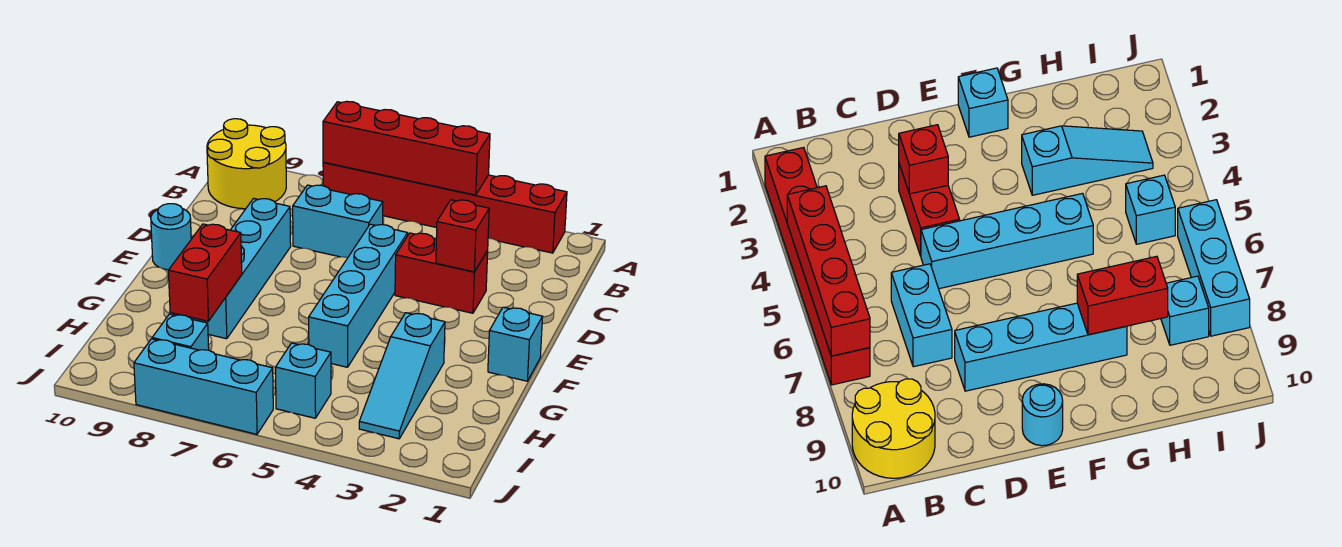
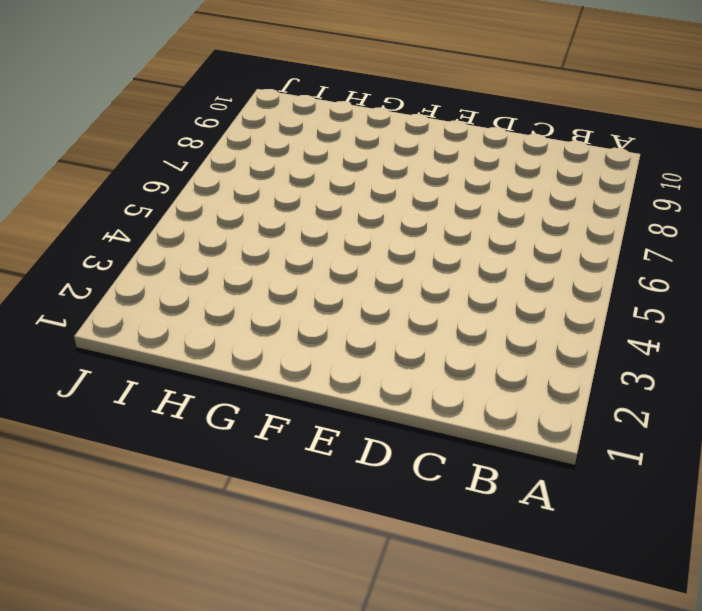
none -> red brick A2:A7 level 1
none -> yellow round brick A9:B10 level 1
none -> cyan brick C6:C7 level 1

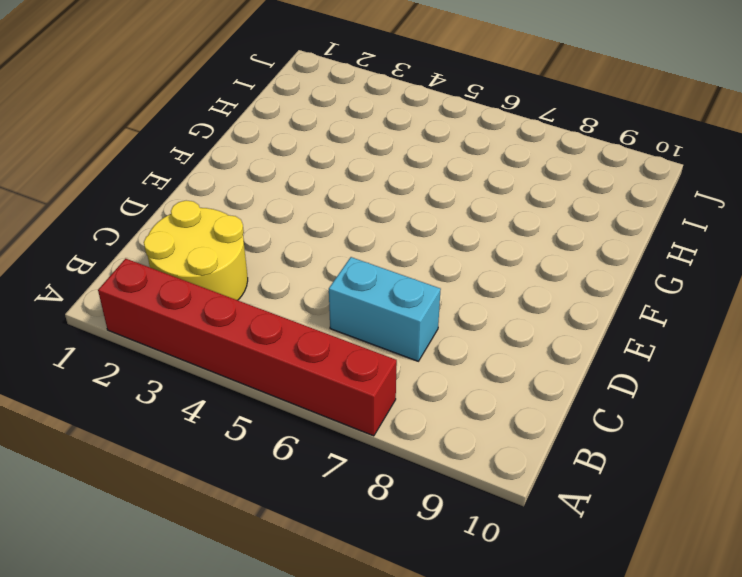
yellow round brick B2:C3 level 1 -> yellow round brick A9:B10 level 1
none -> red brick D3:D4 level 1
none -> cyan brick D5:G5 level 1
none -> cyan brick D8:G8 level 1

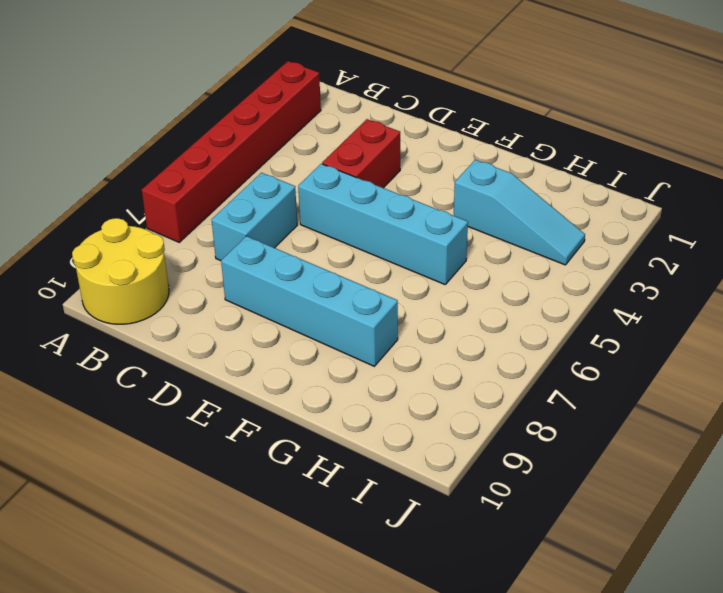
none -> cyan round brick E10 level 1
none -> cyan brick F1 level 1
none -> cyan brick I5 level 1

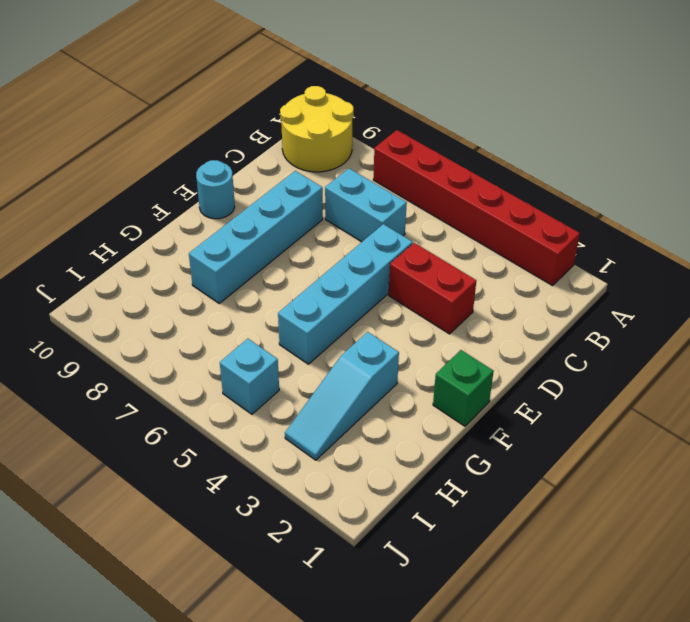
green brick F1 level 1 -> cyan brick F1 level 1
none -> cyan brick I8 level 1
none -> cyan brick J6:J8 level 1
none -> red brick A4:A7 level 2

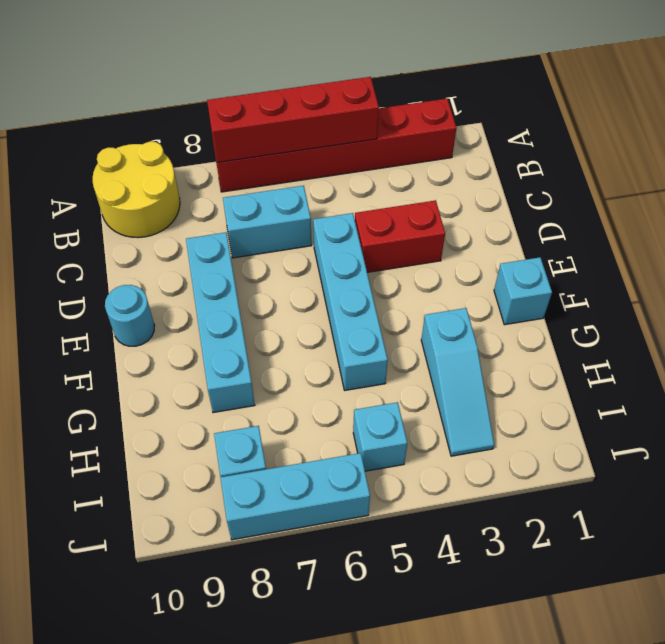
none -> red brick D3 level 2
none -> red brick G8:H8 level 2

